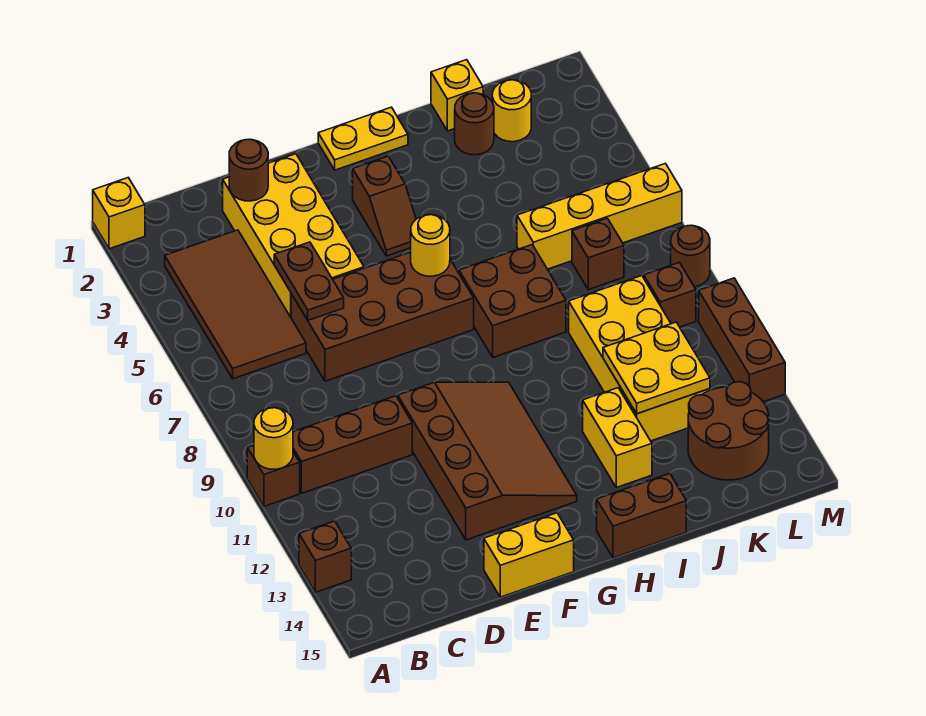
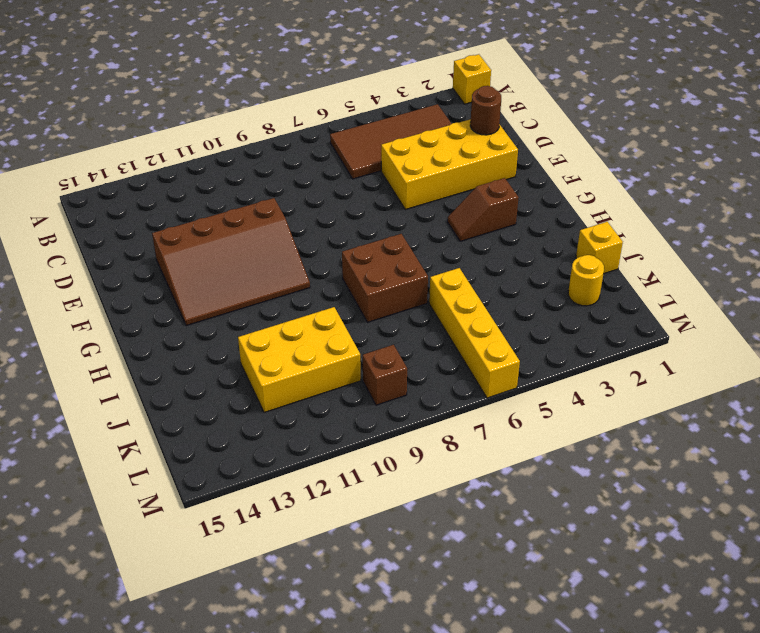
yellow brick J10:K12 level 1 -> yellow brick J9:K12 level 1
none -> brown brick A10 level 1
none -> brown brick A13 level 1
none -> brown brick B10:D10 level 1

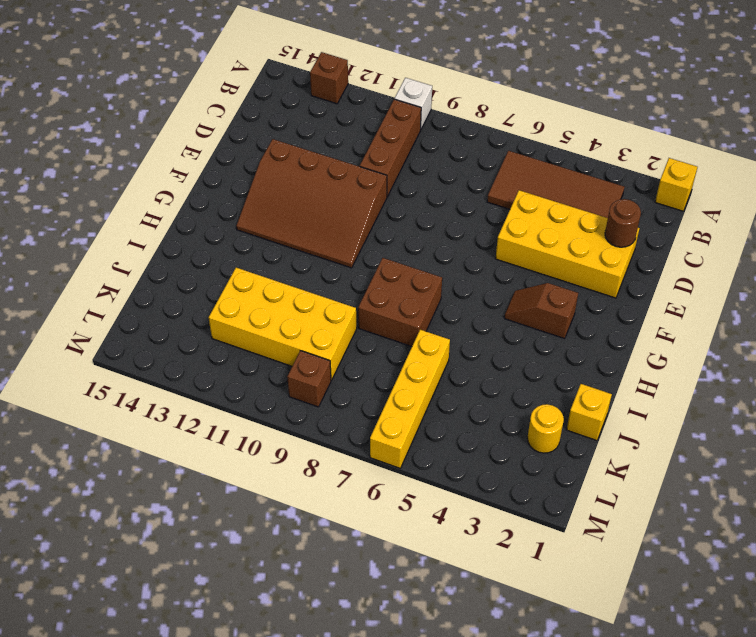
white brick A10 level 1 -> brown brick A10 level 1
none -> brown brick D6:G7 level 1
none -> yellow brick E15:F15 level 1
none -> yellow plate G1:H1 level 1

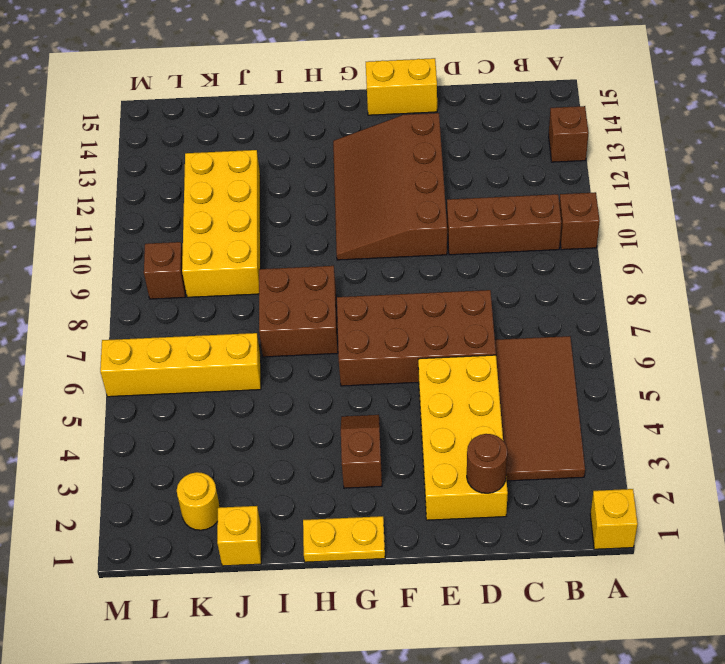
none -> brown brick H15:I15 level 1
none -> yellow brick I12:I13 level 1
none -> brown round brick J2 level 1

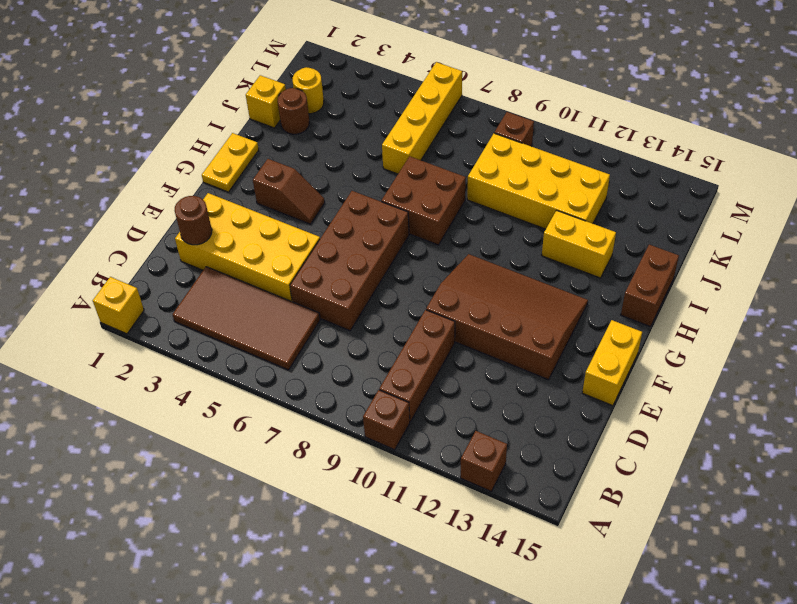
none -> brown brick K7 level 1
none -> brown round brick K13:L14 level 1
none -> brown round brick M8 level 1

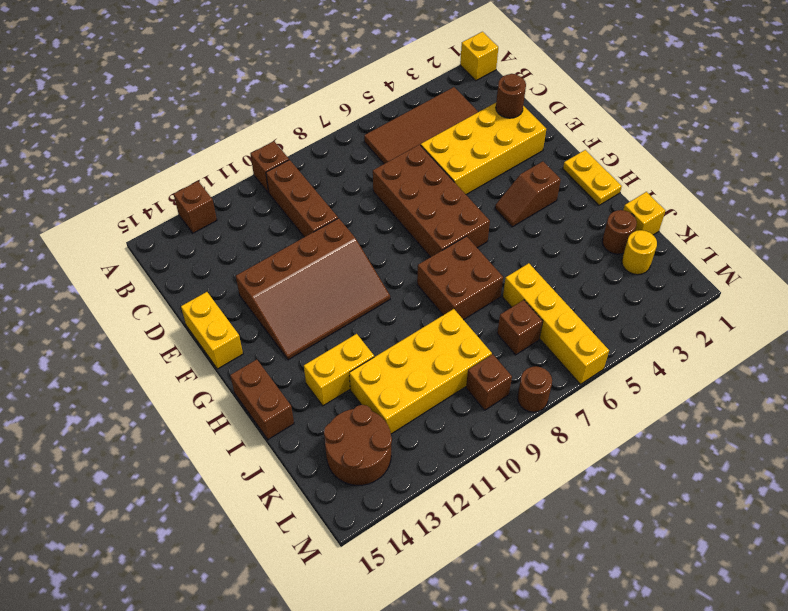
none -> brown brick M10:M12 level 1
none -> yellow round brick A10 level 2
none -> brown plate D5:D6 level 2

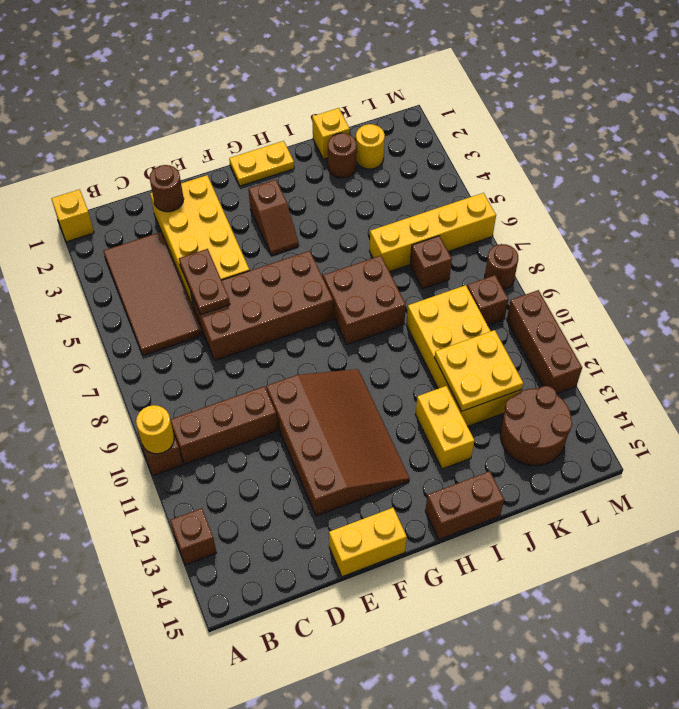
none -> yellow round brick G6 level 2

